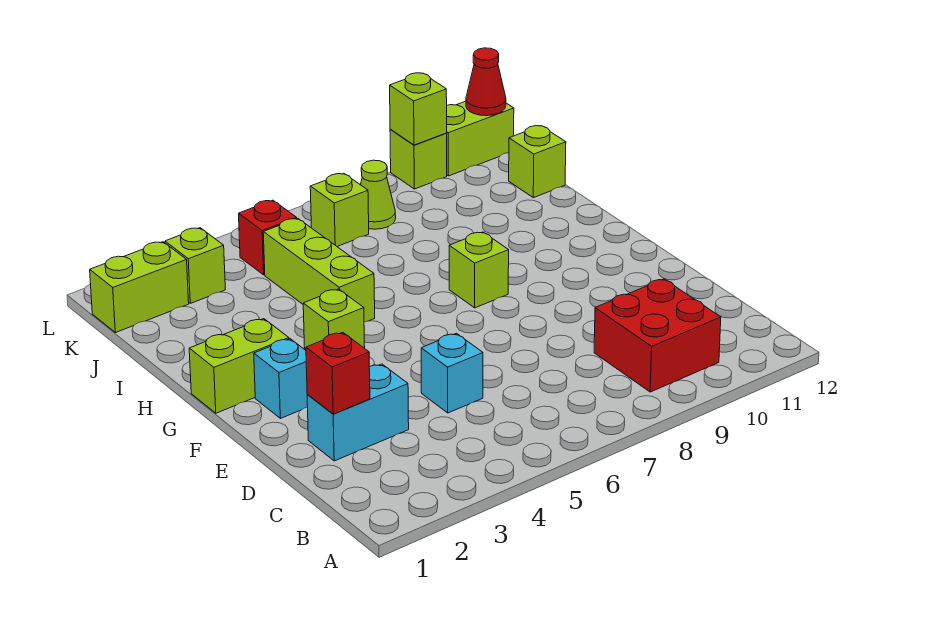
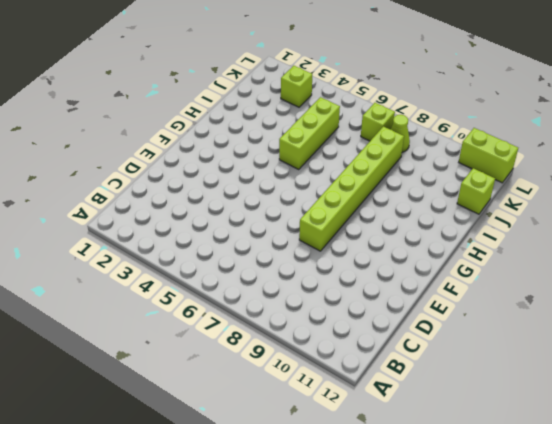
lime brick E8:J8 level 1 -> lime brick G8 level 1
none -> red brick B9:C10 level 1
none -> cyan brick D2:D3 level 1
none -> cyan brick D5 level 1

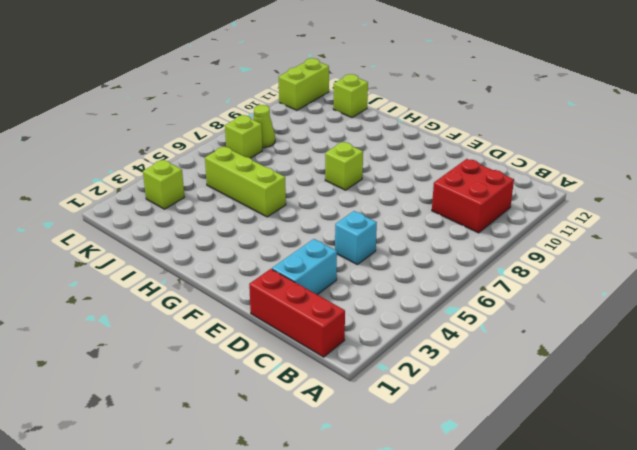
red brick B1:D1 level 1 -> none
none -> cyan brick F2 level 1
none -> lime brick G1:G2 level 1
none -> lime brick G4 level 1

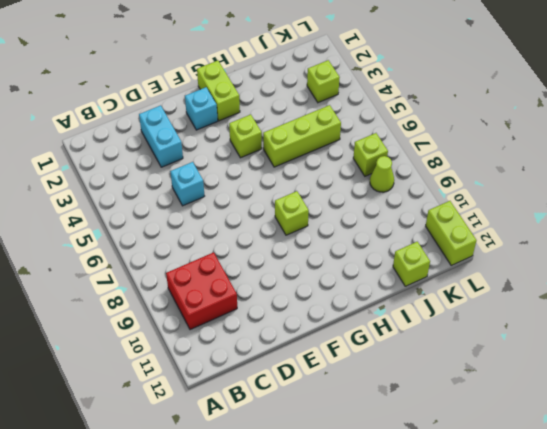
none -> lime brick K1:K2 level 1
none -> red brick K5 level 1
none -> lime brick L10 level 1

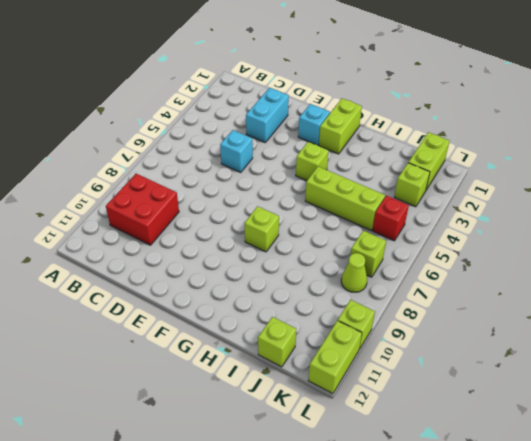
none -> red brick D2 level 2
none -> lime brick L10 level 2
none -> red cone L12 level 2

